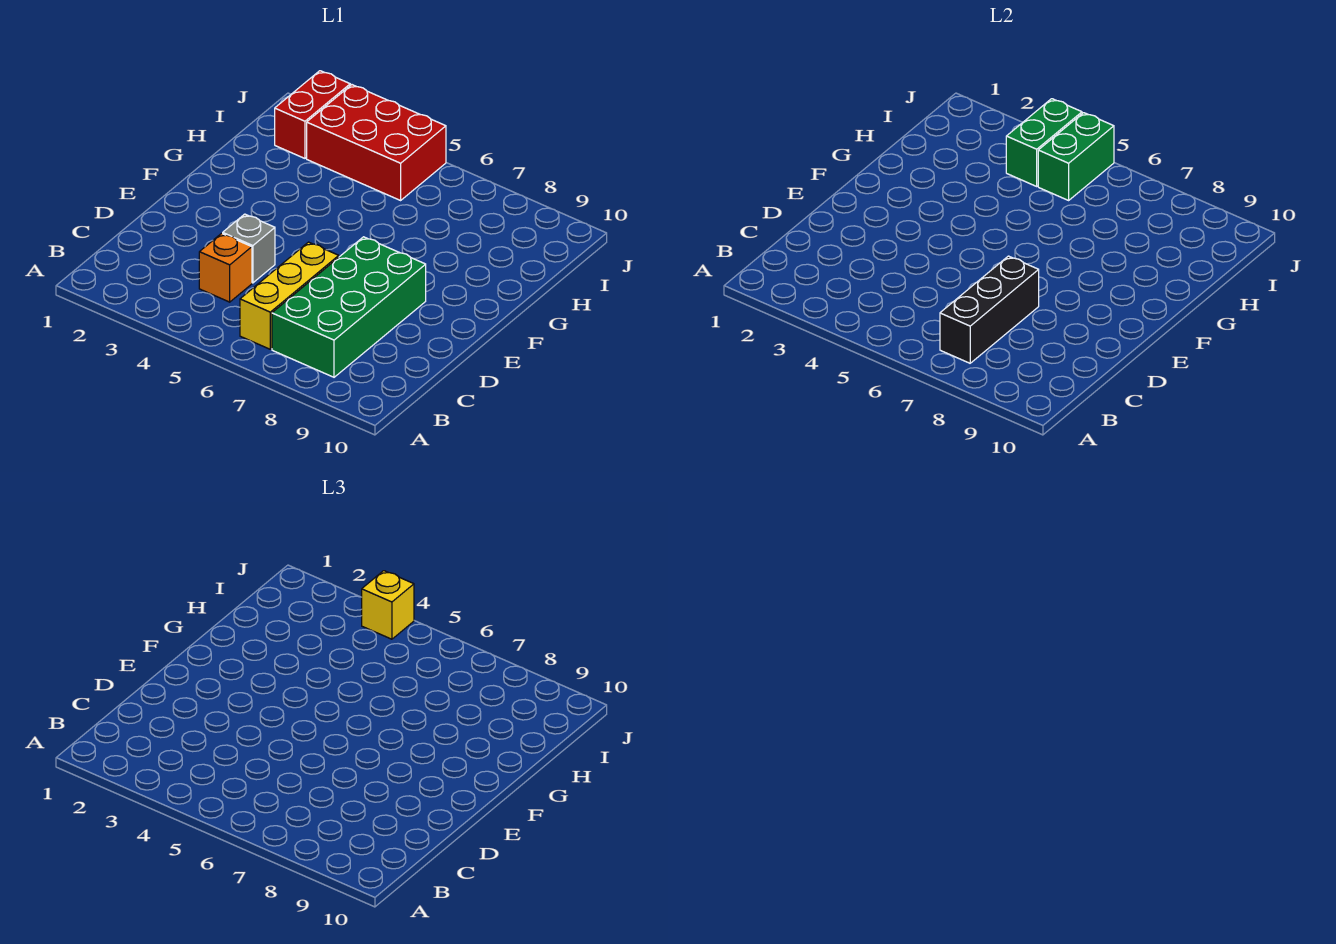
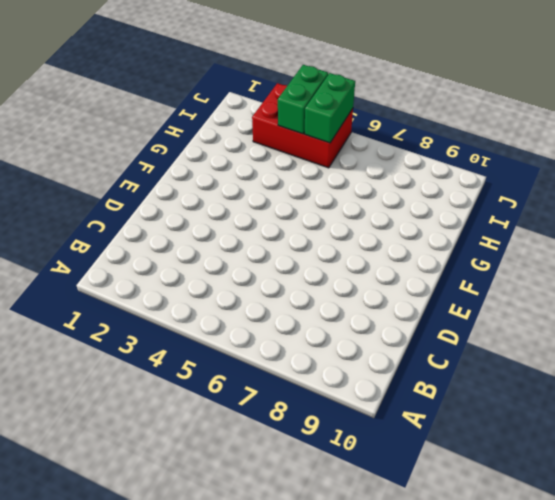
none -> yellow brick B6:D6 level 1
none -> green brick B7:E8 level 1

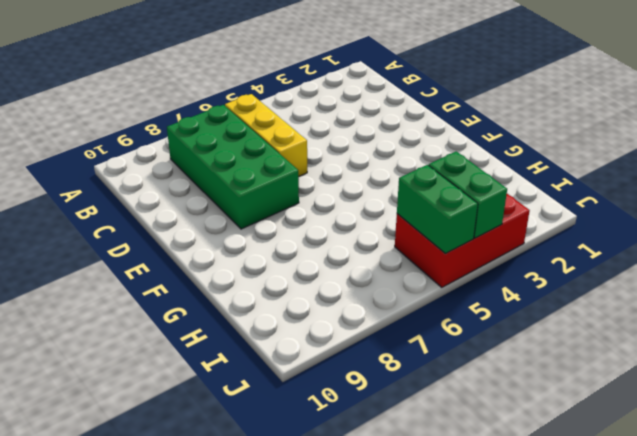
none -> orange brick C4 level 1
none -> grey brick D4 level 1

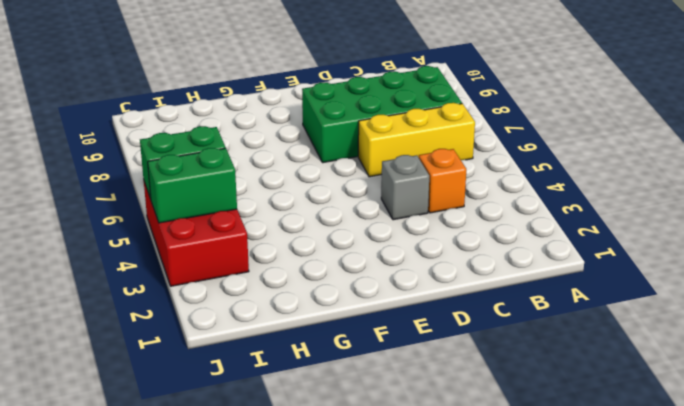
none -> red brick I2:J2 level 1
none -> black brick B7:D7 level 2

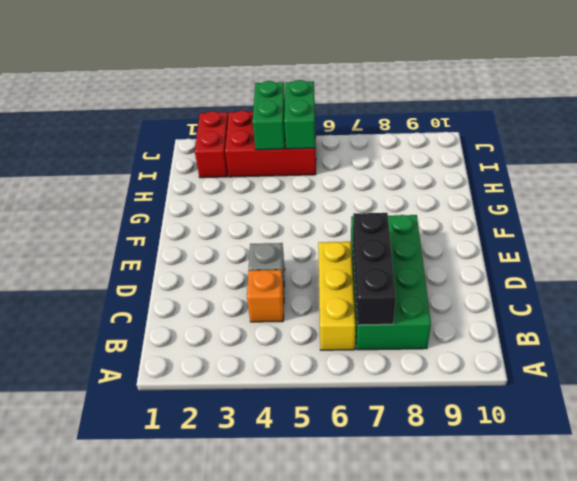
none -> yellow brick J4 level 3

